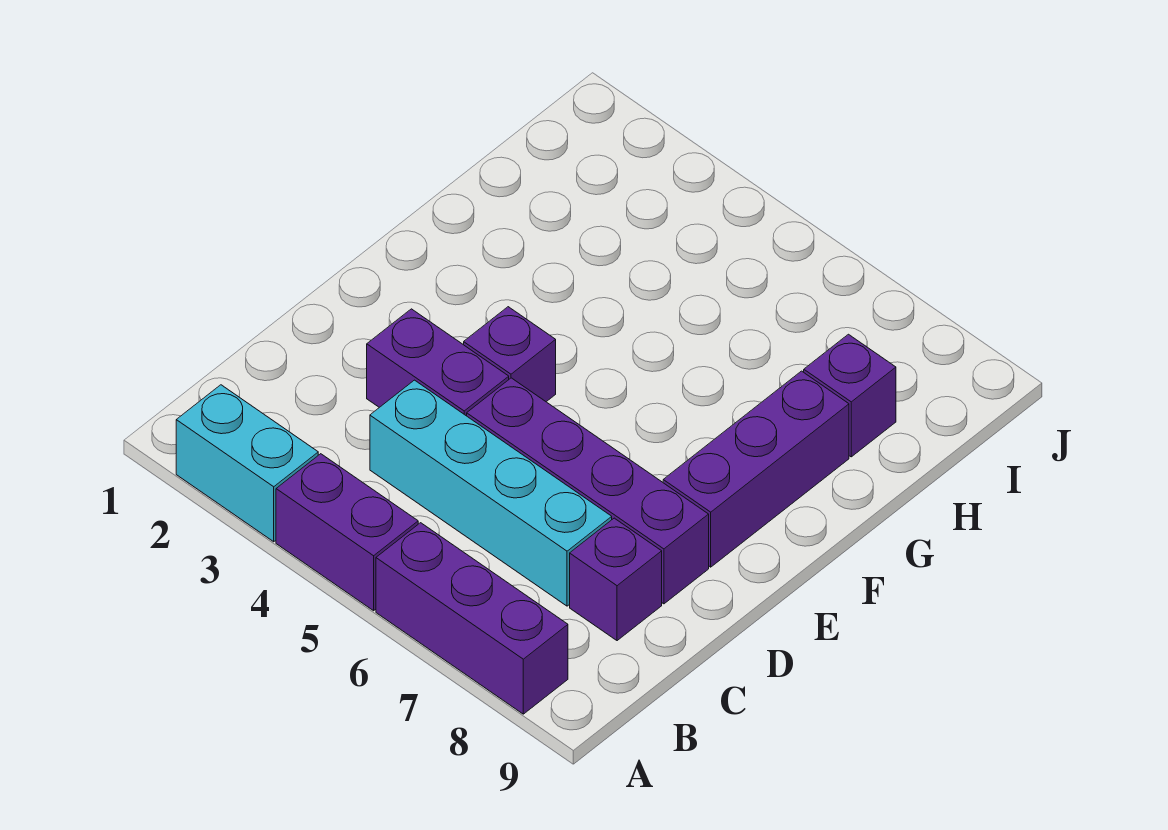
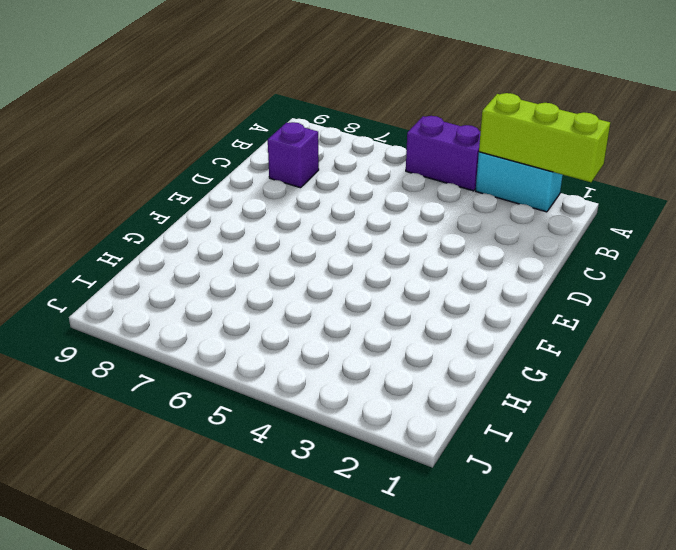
lime brick A1:A3 level 2 -> none
none -> purple brick A6:A8 level 1
none -> cyan brick C4:C7 level 1

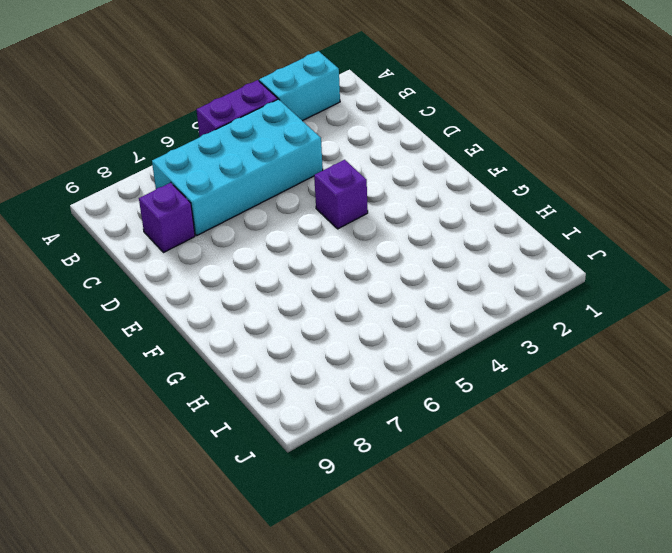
cyan brick B4:C7 level 1 -> cyan brick C4:C7 level 1
none -> purple brick A6:A8 level 1
none -> purple brick D3:D4 level 1

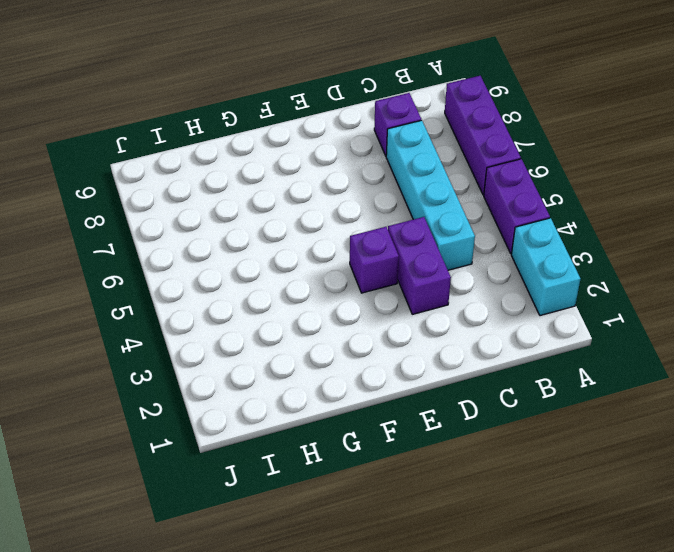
none -> purple brick D5:D8 level 1
none -> purple brick E8:G8 level 1

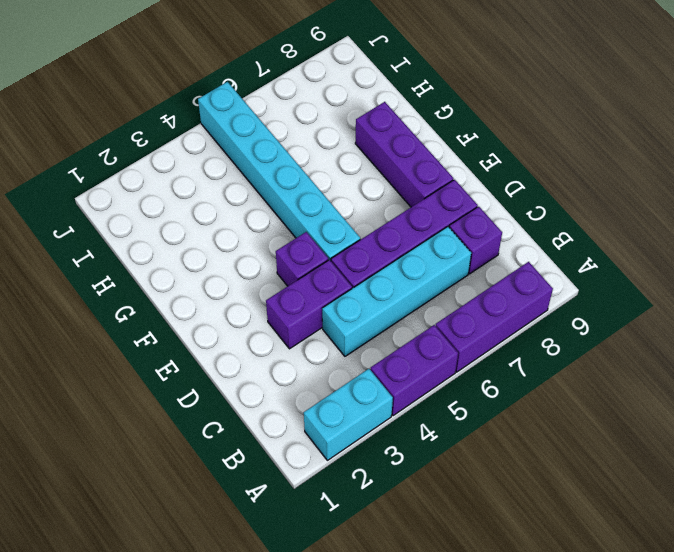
cyan brick E5:J5 level 1 -> none
none -> purple brick H8 level 1

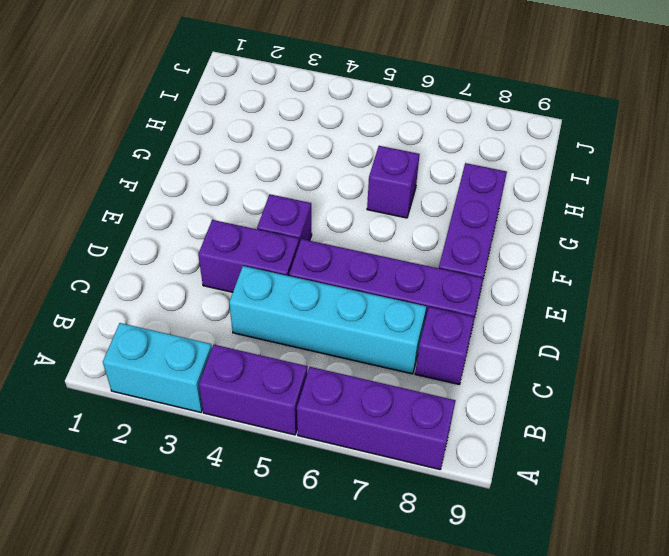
purple brick G6 level 1 -> purple brick H8 level 1

